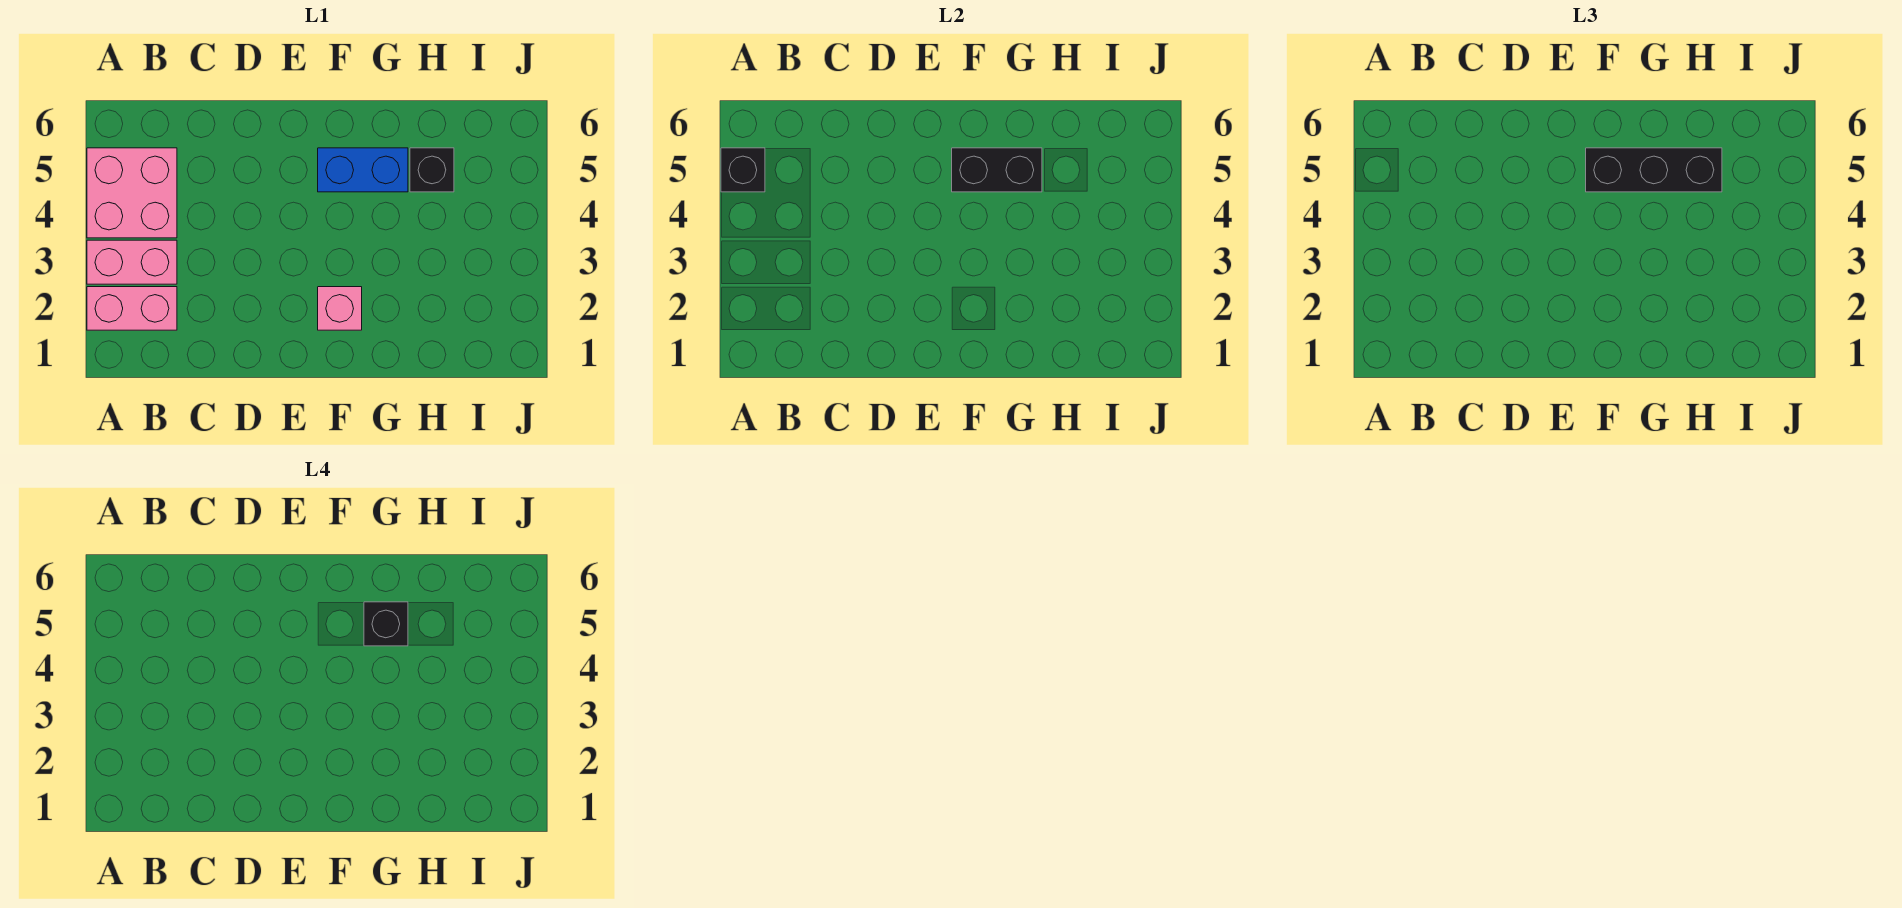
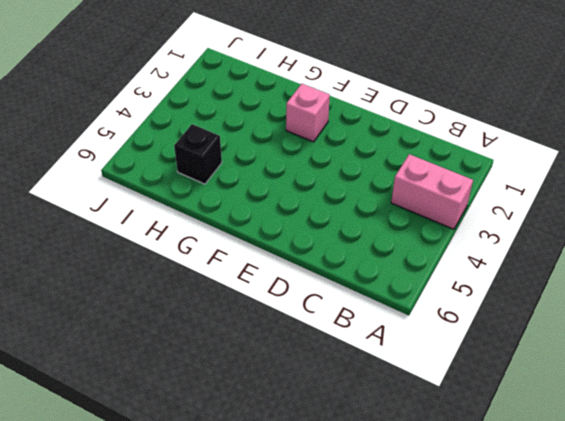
none -> pink brick A2:B2 level 1
none -> pink brick A4:B5 level 1

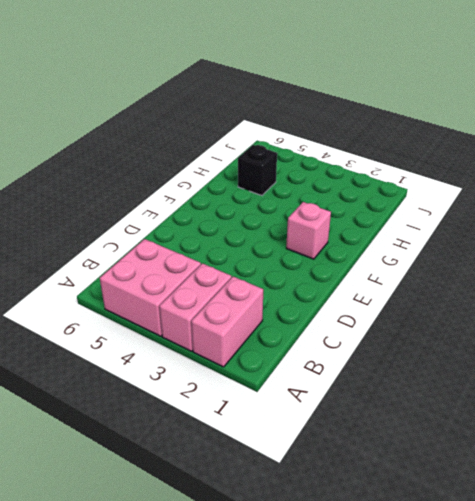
none -> blue brick F5:G5 level 1
none -> black brick A5 level 2

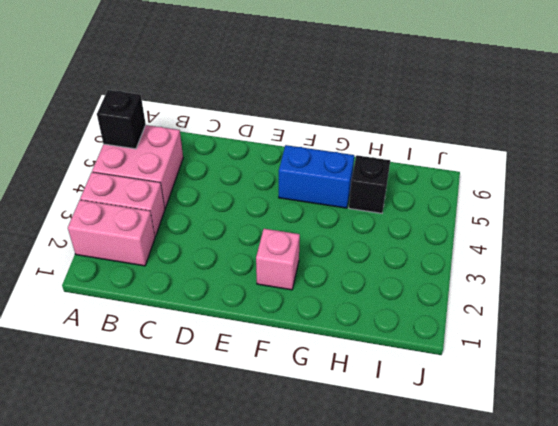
none -> black brick F5:G5 level 2
none -> black brick F5:H5 level 3

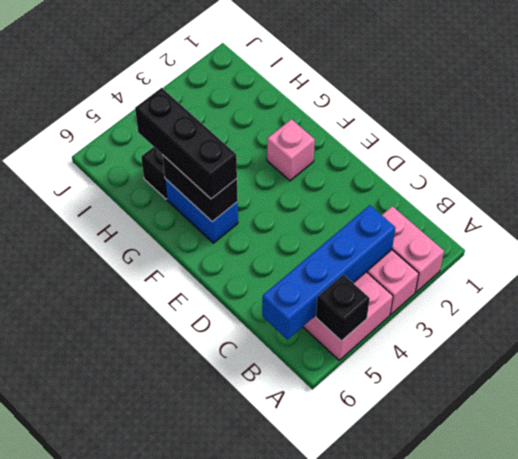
blue brick B3:B6 level 2 -> none
none -> black brick G5 level 4

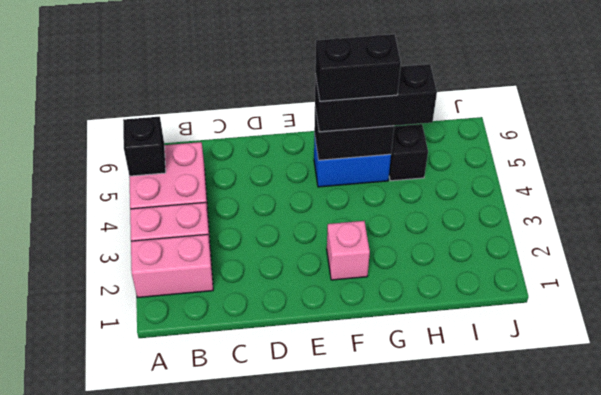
black brick F5:G5 level 4 -> black brick G5 level 4

